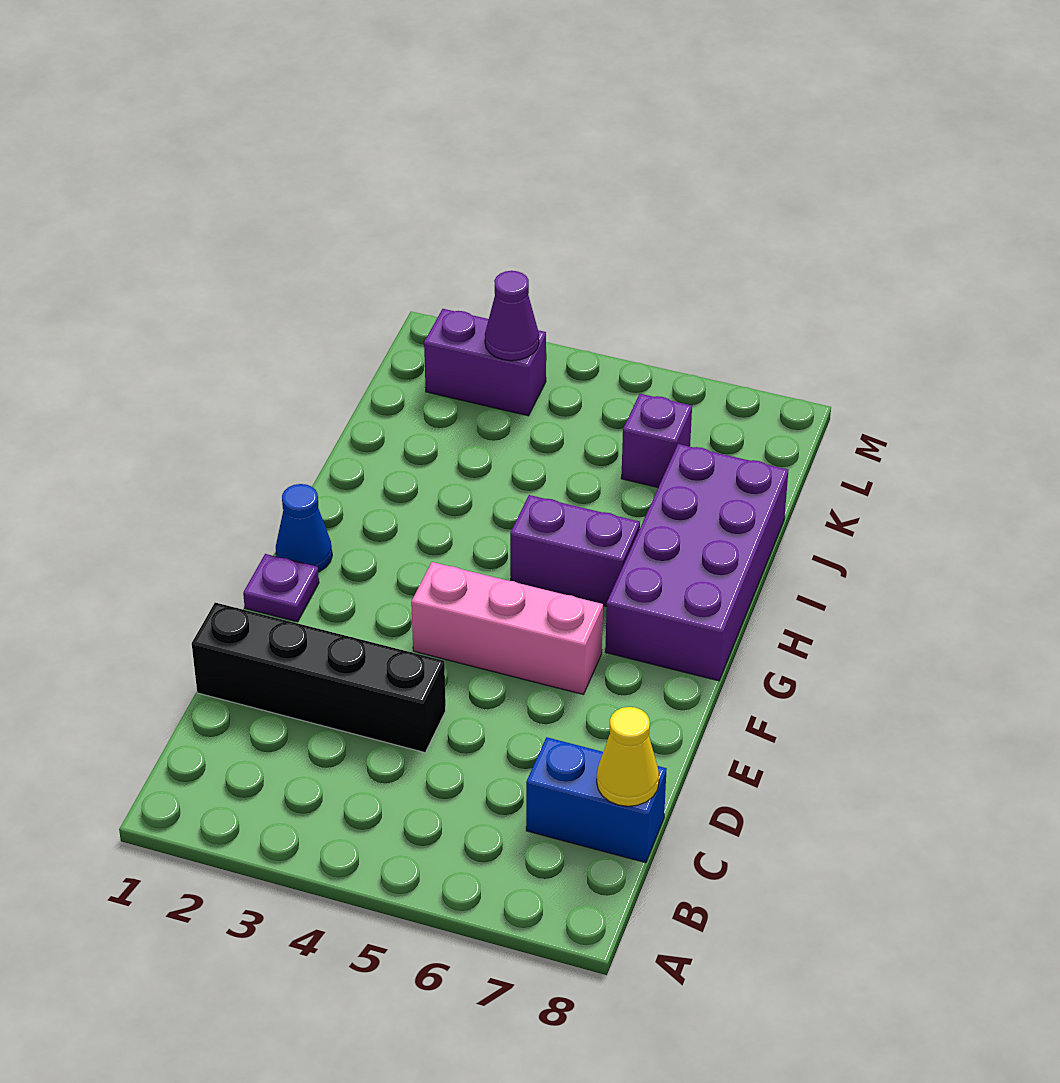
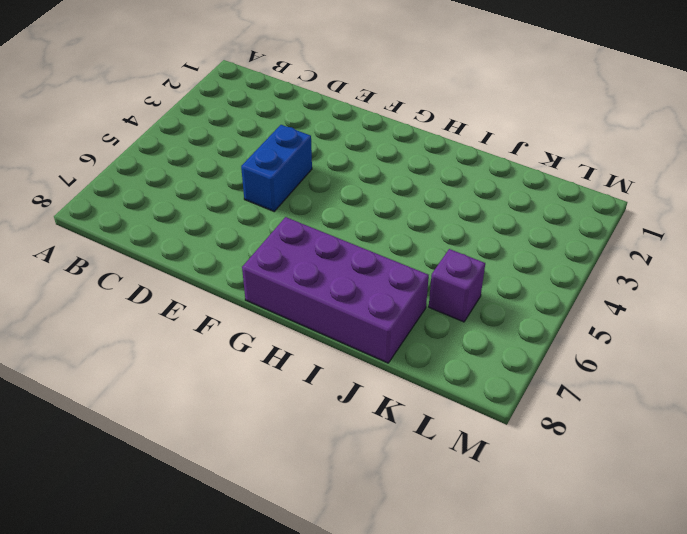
blue brick E4:E5 level 1 -> blue brick C7:C8 level 1
none -> black brick D1:D4 level 1
none -> purple plate F1 level 1

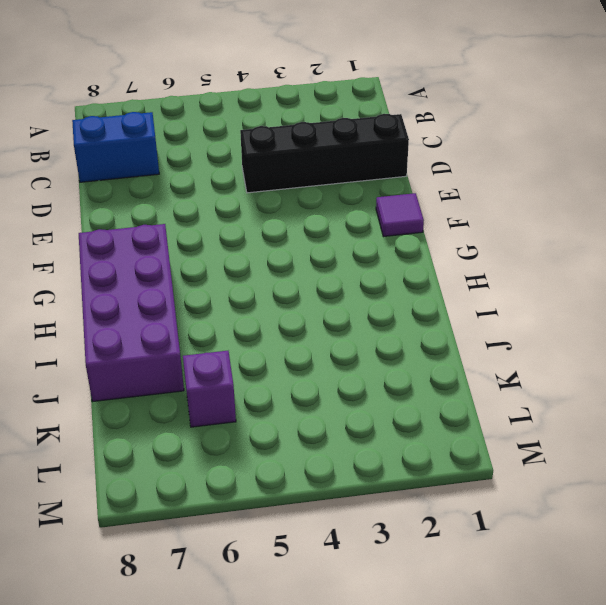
purple tile F1 level 1 -> purple plate F1 level 1
none -> pink brick F4:F6 level 1
none -> blue cone G1 level 1

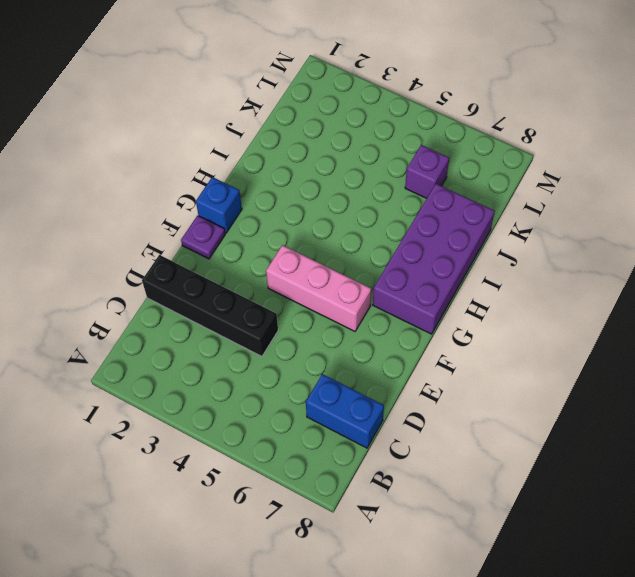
blue brick G1 level 1 -> blue cone G1 level 1
none -> purple brick H5:H6 level 1
none -> purple brick L2:L3 level 1

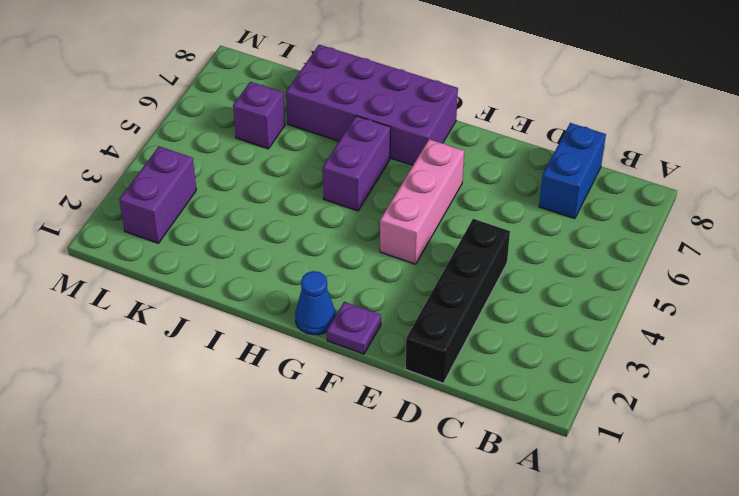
none -> yellow cone C8 level 2
none -> purple cone L3 level 2

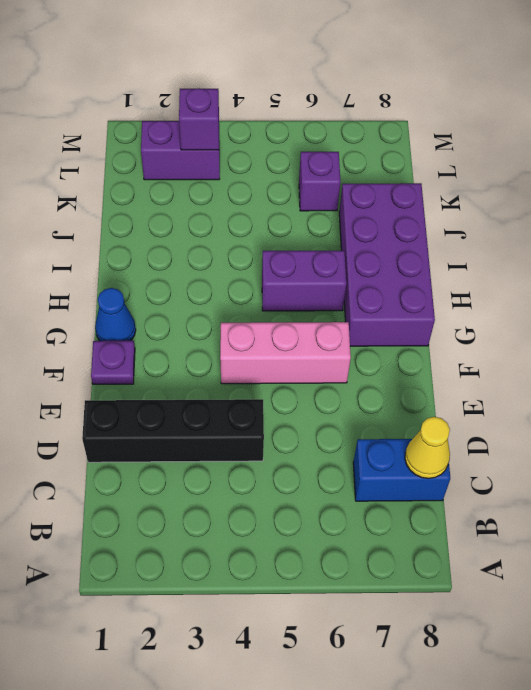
purple brick L3 level 2 -> purple cone L3 level 2

